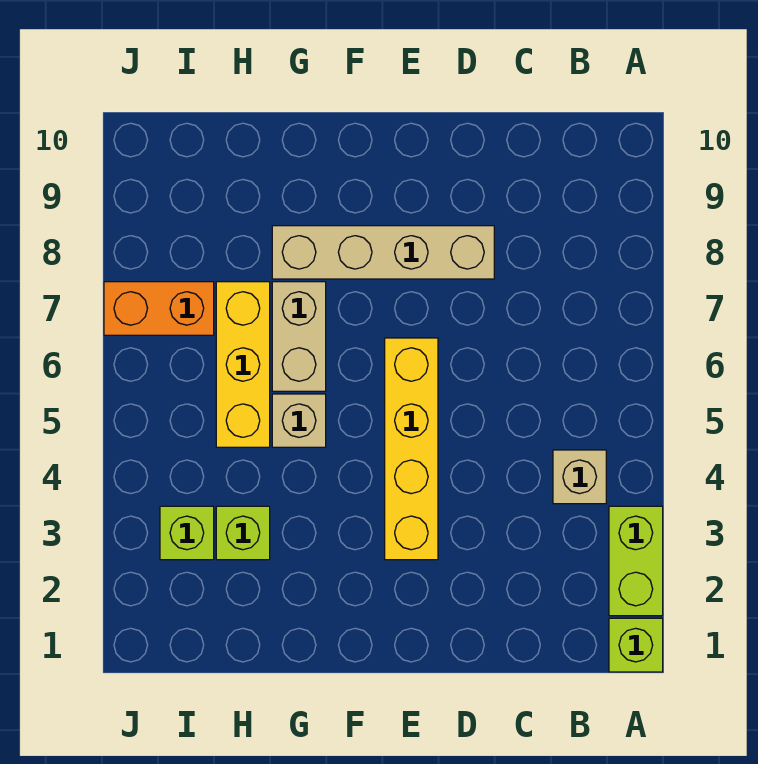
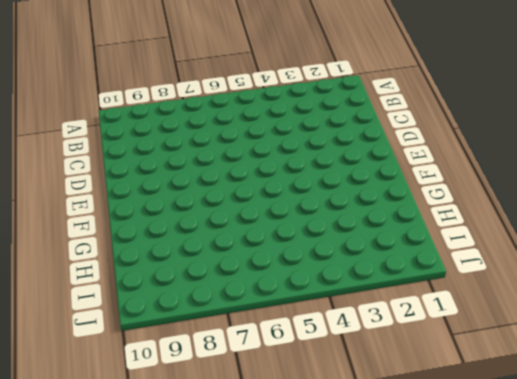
none -> lime brick A1 level 1
none -> lime brick A2:A3 level 1

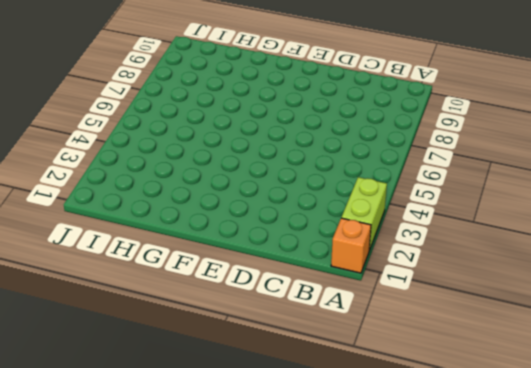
orange brick A1 level 1 -> lime brick A1 level 1
none -> tan brick B4 level 1
none -> tan brick D8:G8 level 1

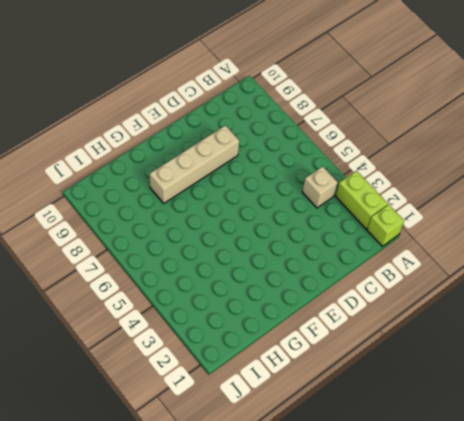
none -> yellow brick E3:E6 level 1
none -> tan brick G5 level 1

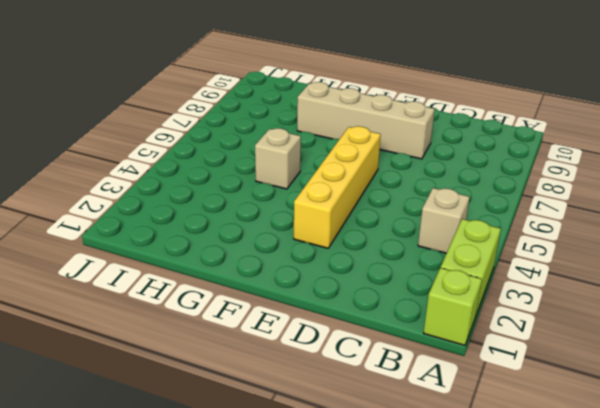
none -> tan brick G6:G7 level 1
none -> lime brick H3 level 1

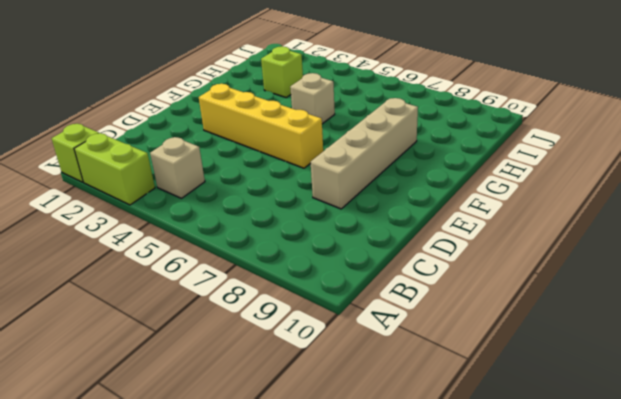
none -> tan brick G6:G7 level 1
none -> yellow brick H5:H7 level 1

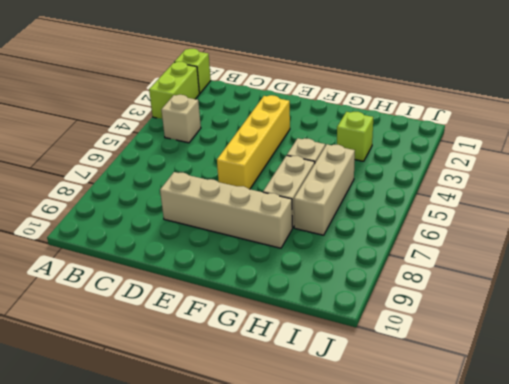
tan brick H5:H7 level 1 -> yellow brick H5:H7 level 1
none -> lime brick I3 level 1
none -> orange brick I7:J7 level 1

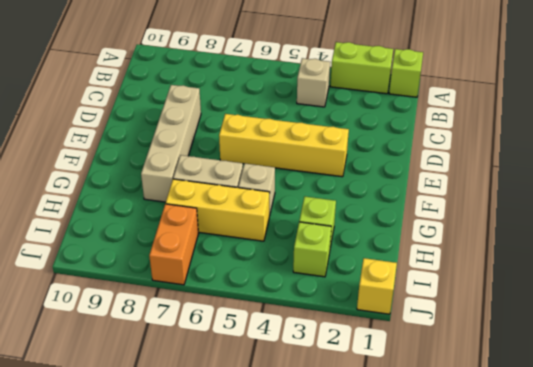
yellow brick J1 level 1 -> none

